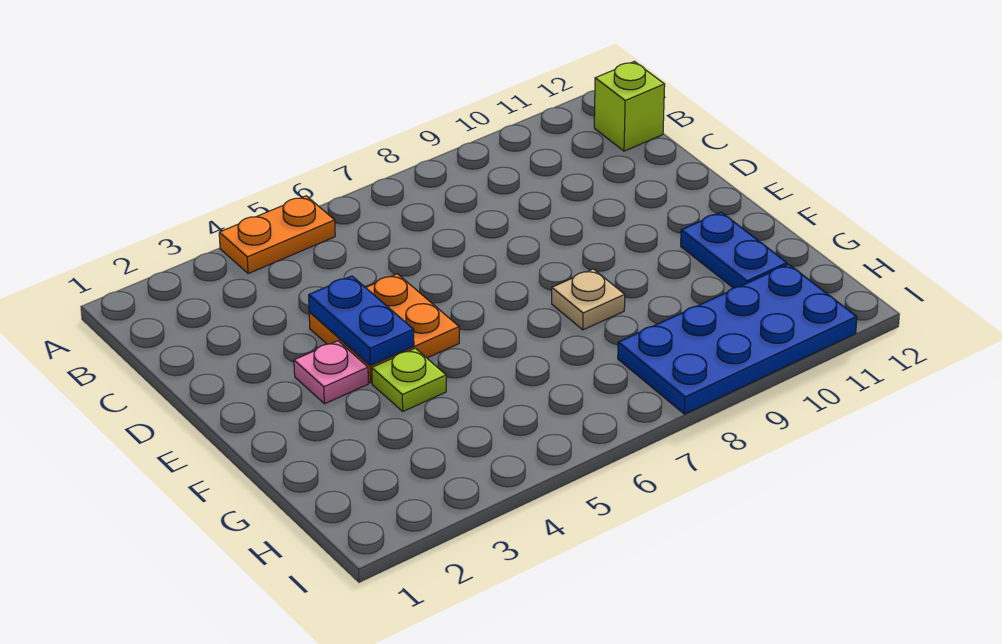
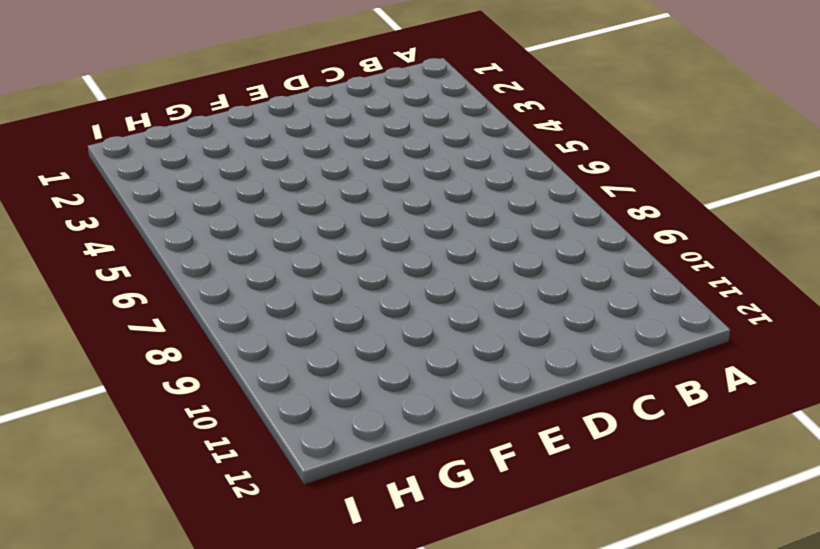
none -> orange plate A4:A5 level 1
none -> lime brick B12 level 1

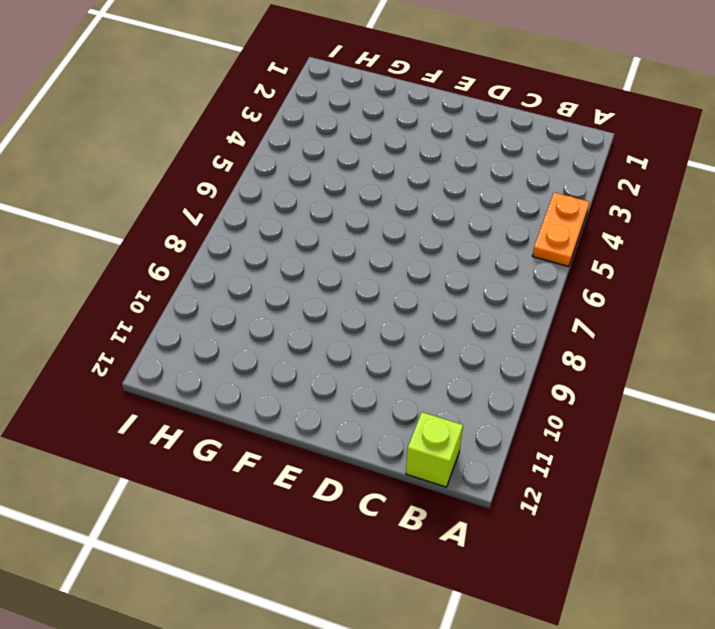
none -> orange plate D4:E5 level 1
none -> pink plate E3 level 1

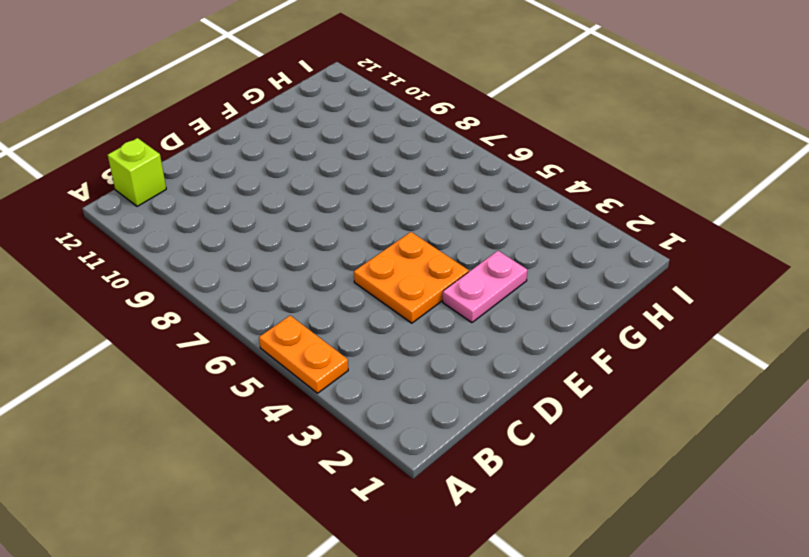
pink plate E3:F3 level 1 -> pink plate E3 level 1
none -> lime plate F4 level 1
none -> tan plate F8 level 1

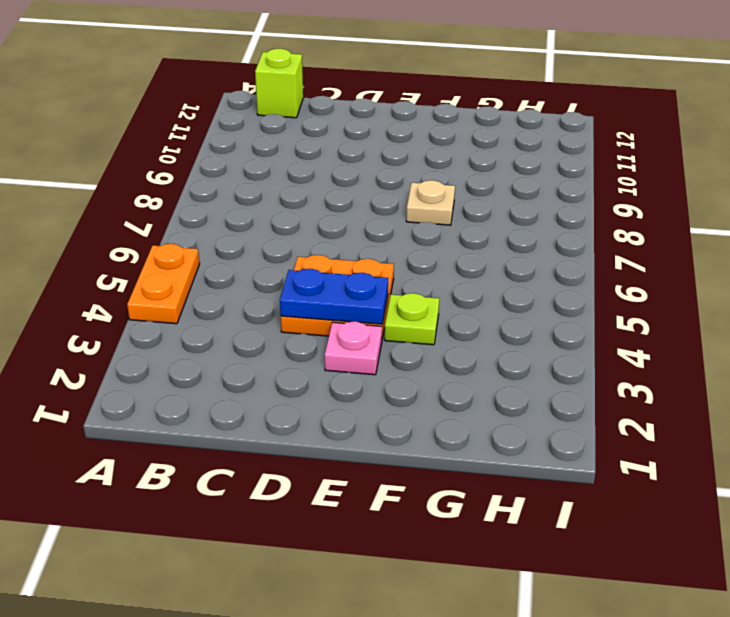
none -> blue plate F11:G11 level 1
none -> blue plate H8:I11 level 1

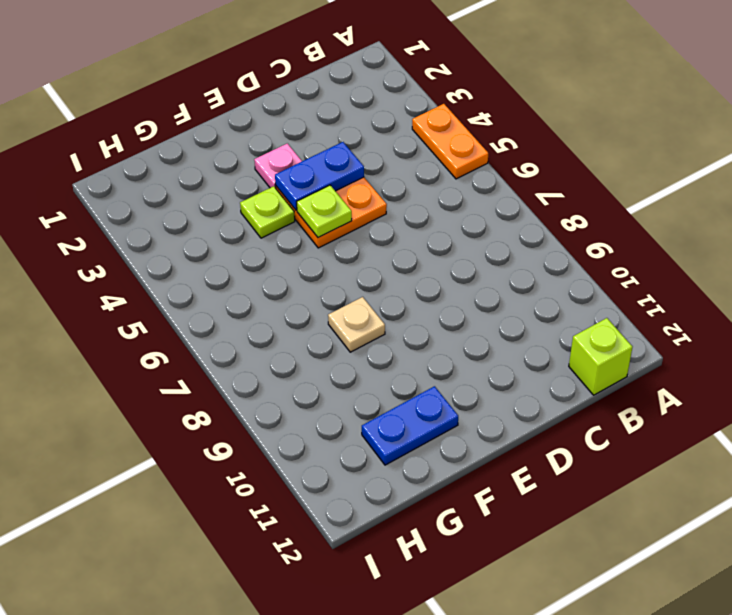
lime plate E5 level 2 -> none
none -> blue plate H8:I11 level 1

